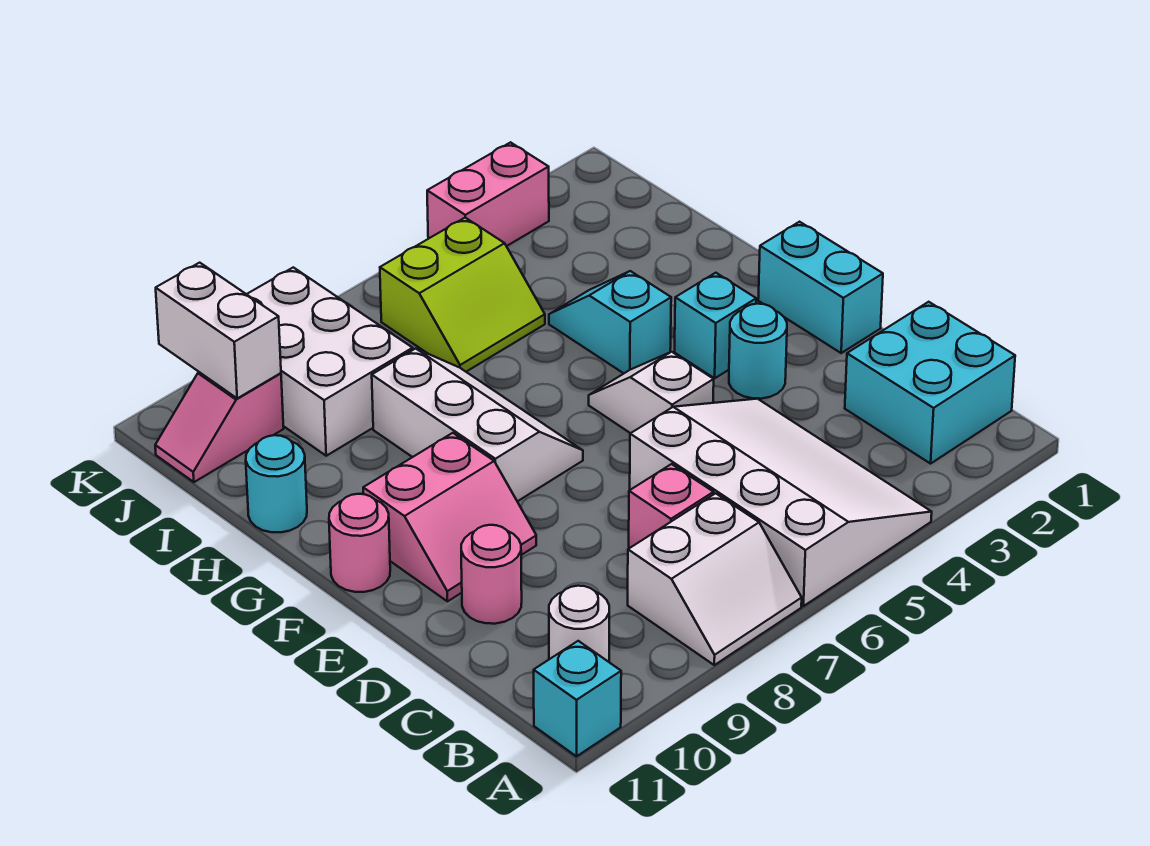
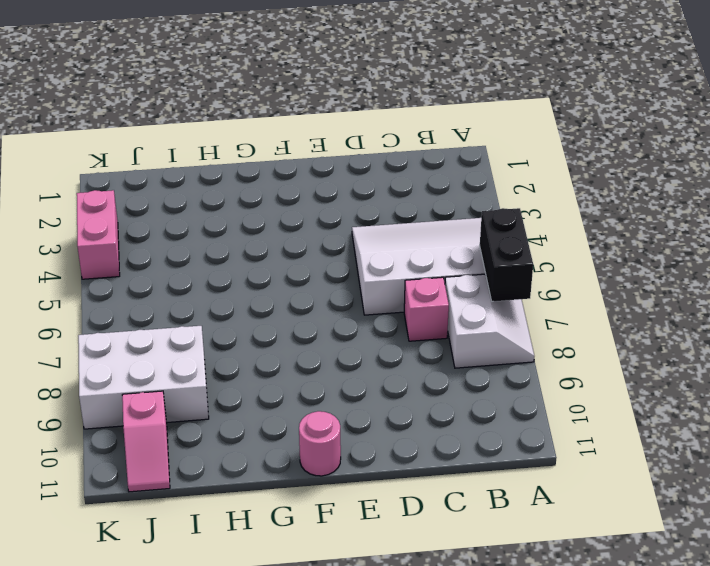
black brick A6:A7 level 2 -> none
none -> cyan brick A11 level 1
none -> cyan brick B1:C2 level 1
none -> white round brick B10 level 1

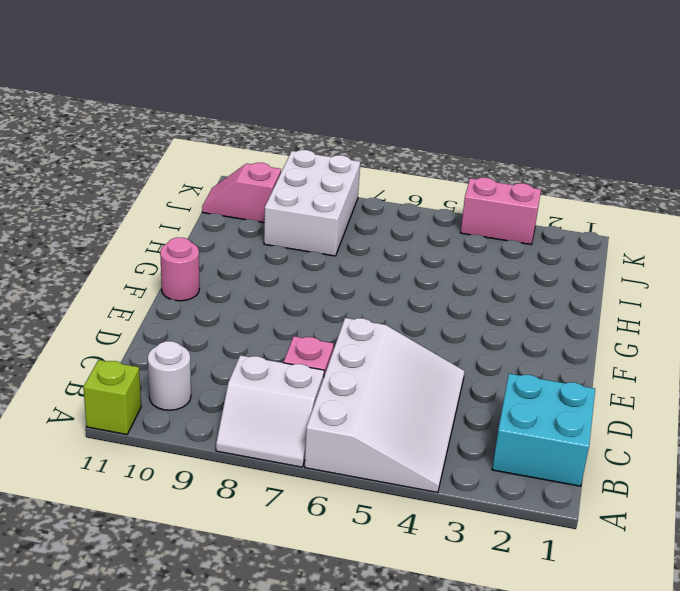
lime brick A11 level 1 -> cyan brick A11 level 1
none -> pink round brick D10 level 1
none -> cyan brick E1:F1 level 1
none -> cyan round brick E3 level 1

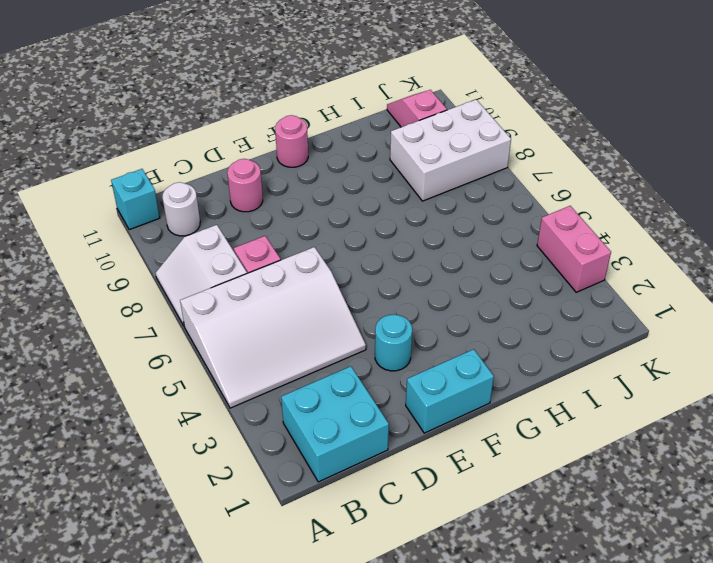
none -> white slope E5:F5 level 1 top E
none -> pink slope E9:F10 level 1 top F
none -> cyan brick F3 level 1

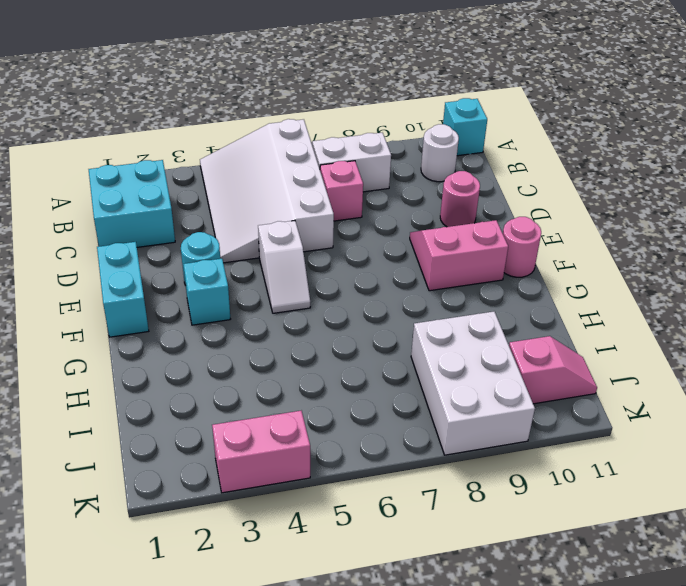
none -> white slope F7:H8 level 1 top 8
none -> cyan slope G4:H4 level 1 top G
none -> cyan round brick H11 level 1

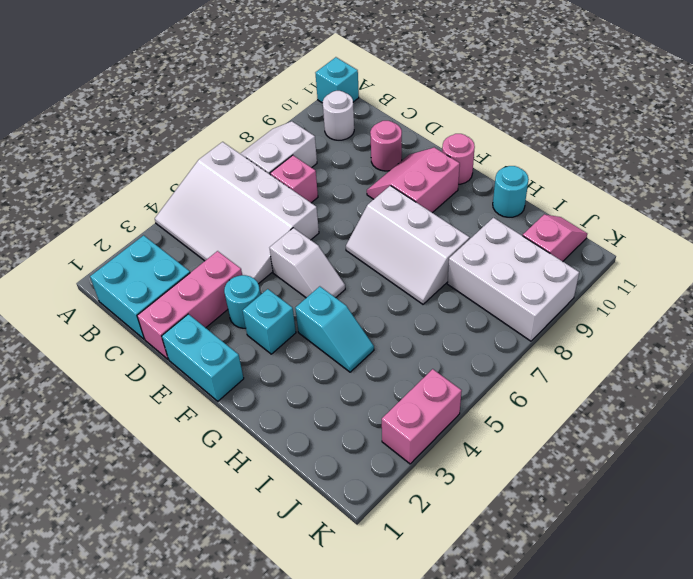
pink brick D1:D3 level 1 -> none
none -> lime slope I5:J6 level 1 top J
none -> white brick J10:K10 level 2

